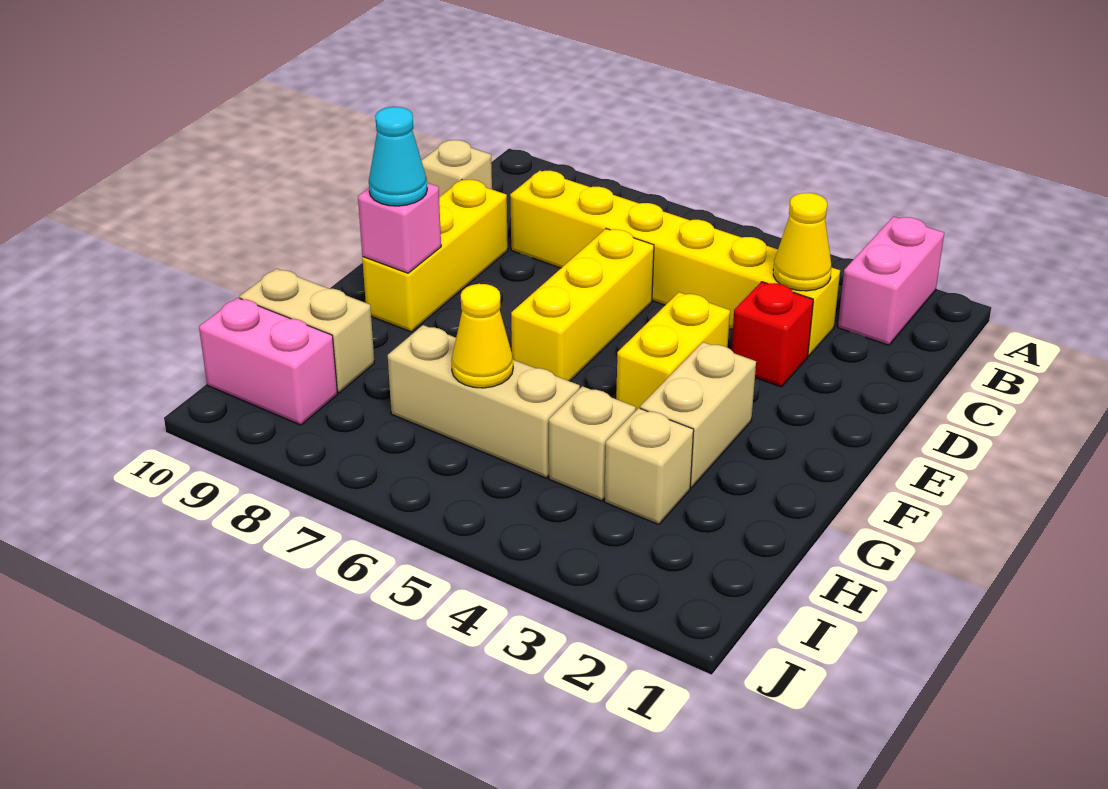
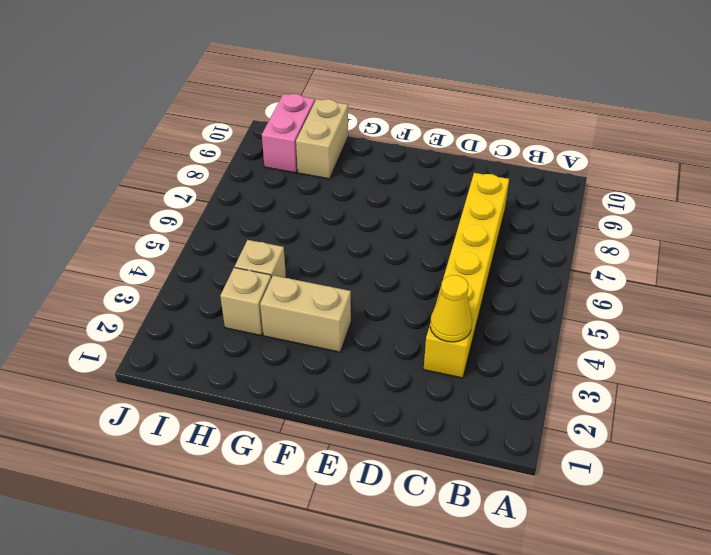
none -> pink brick A2:B2 level 1
none -> tan brick C10 level 1
none -> red brick D3 level 1

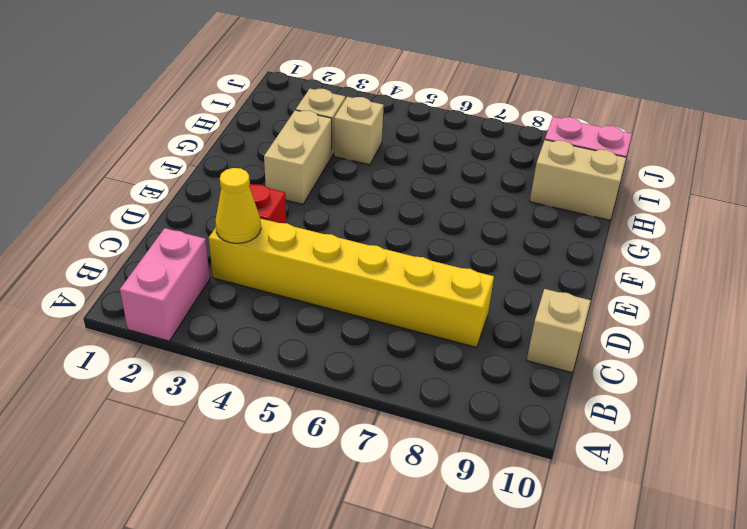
none -> yellow brick D6:F6 level 1
none -> yellow brick D9:F9 level 1
none -> yellow brick E4:F4 level 1

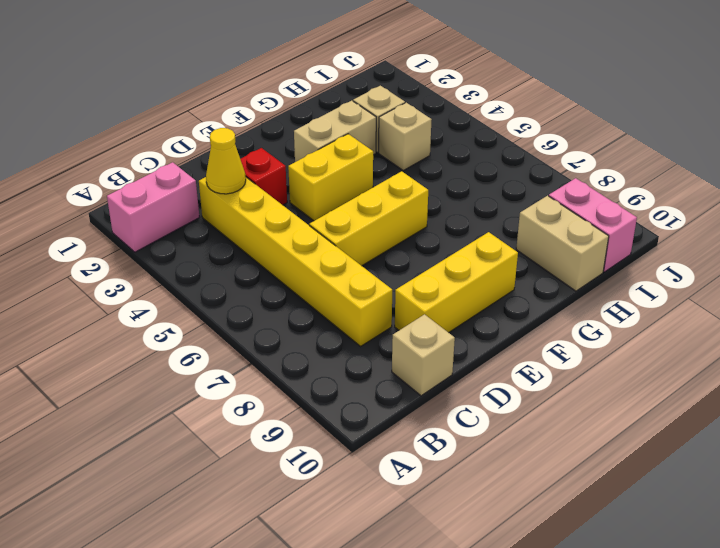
none -> tan brick H5:H7 level 1
none -> pink brick F9 level 2
none -> yellow cone H6 level 2

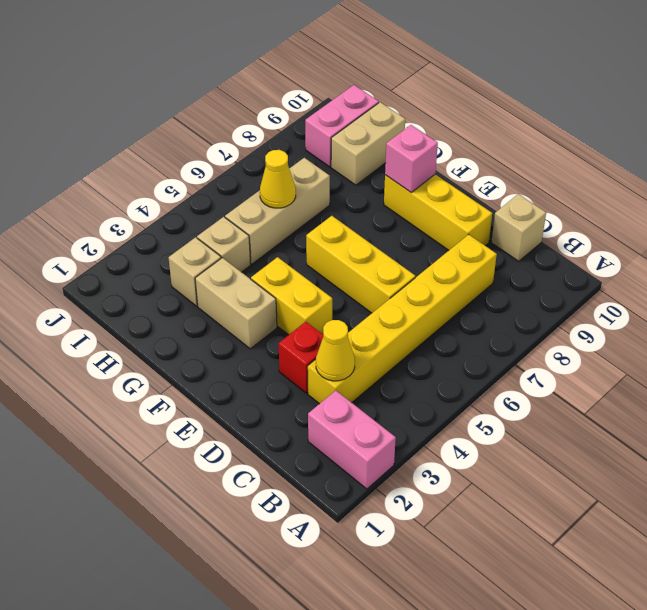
none -> cyan cone F9 level 3

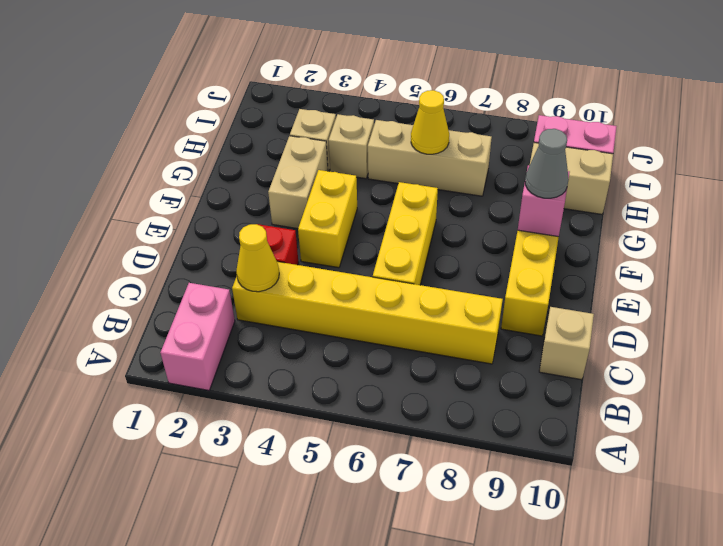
grey cone F9 level 3 -> cyan cone F9 level 3

